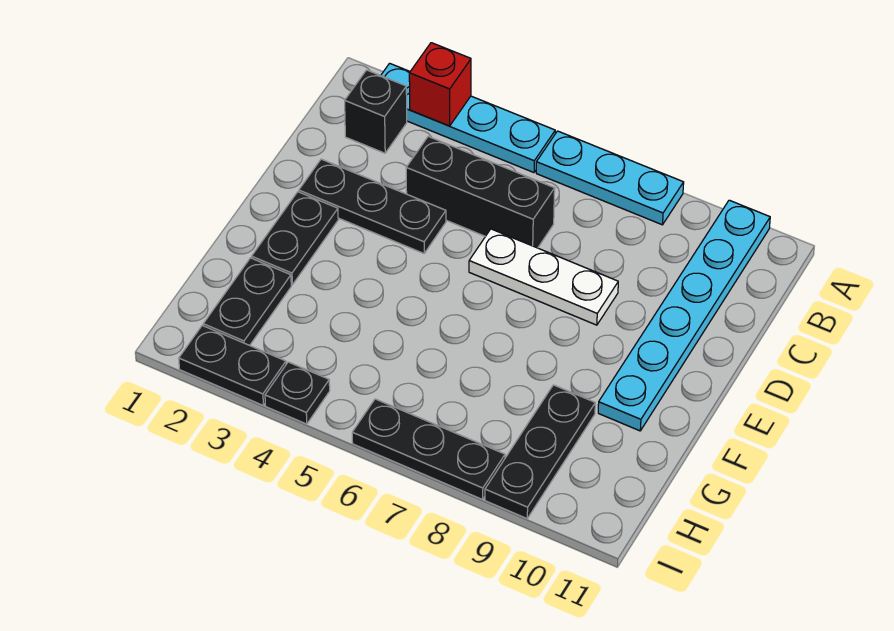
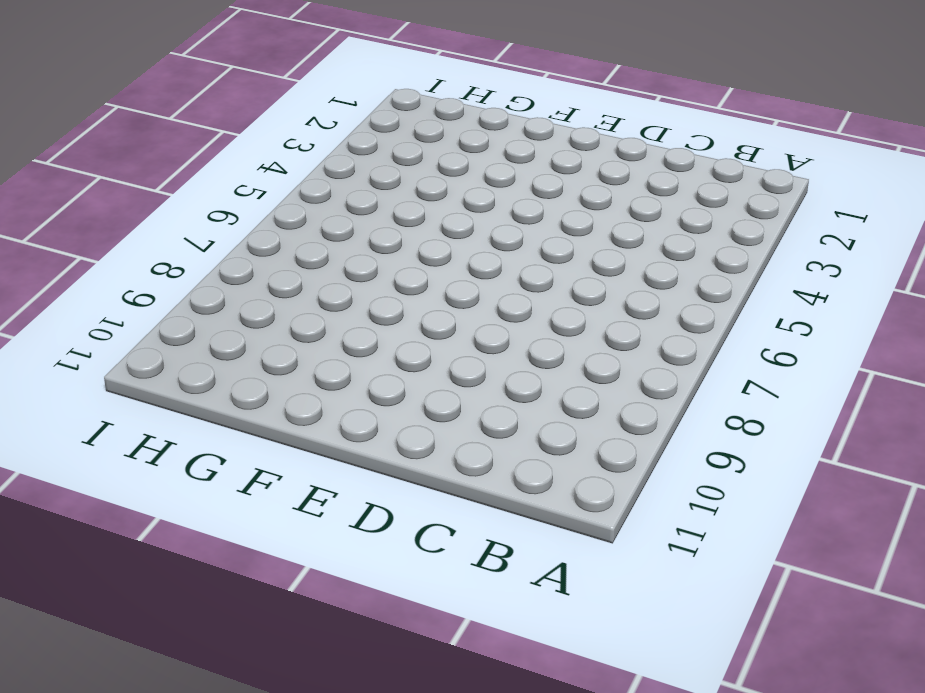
none -> cyan plate A2:A5 level 1
none -> cyan plate A6:A8 level 1
none -> cyan plate A10:F10 level 1

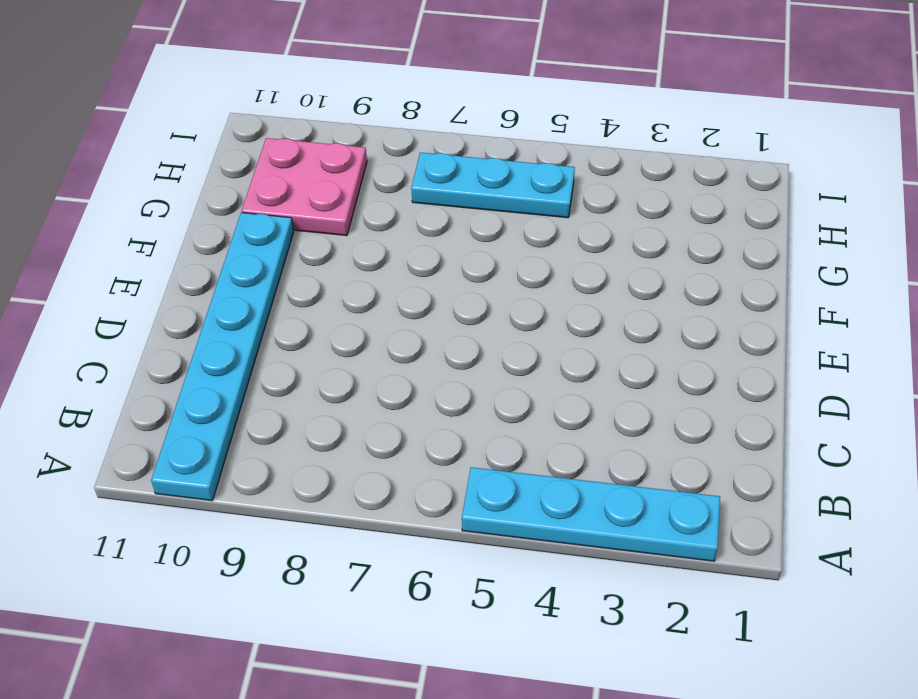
pink plate G9:H10 level 1 -> black plate G9:I9 level 1
cyan plate H5:H7 level 1 -> cyan plate A6:A8 level 1
none -> black brick B2 level 1
none -> black brick C4:C6 level 1
none -> black plate D2:D4 level 1

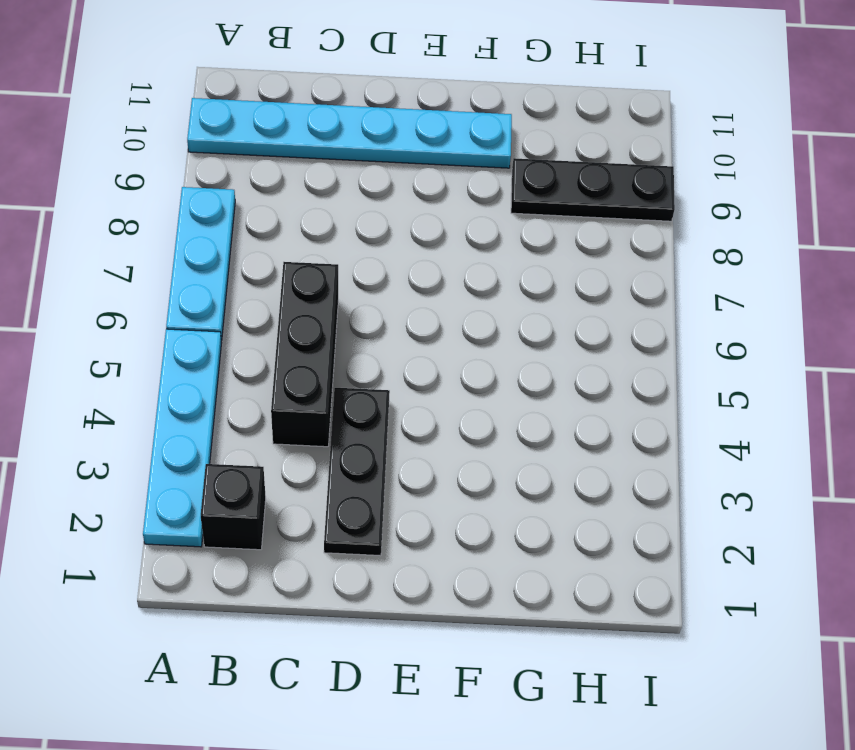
none -> white plate D6:D8 level 1
none -> black plate E2:F2 level 1
none -> black plate G2:H2 level 1

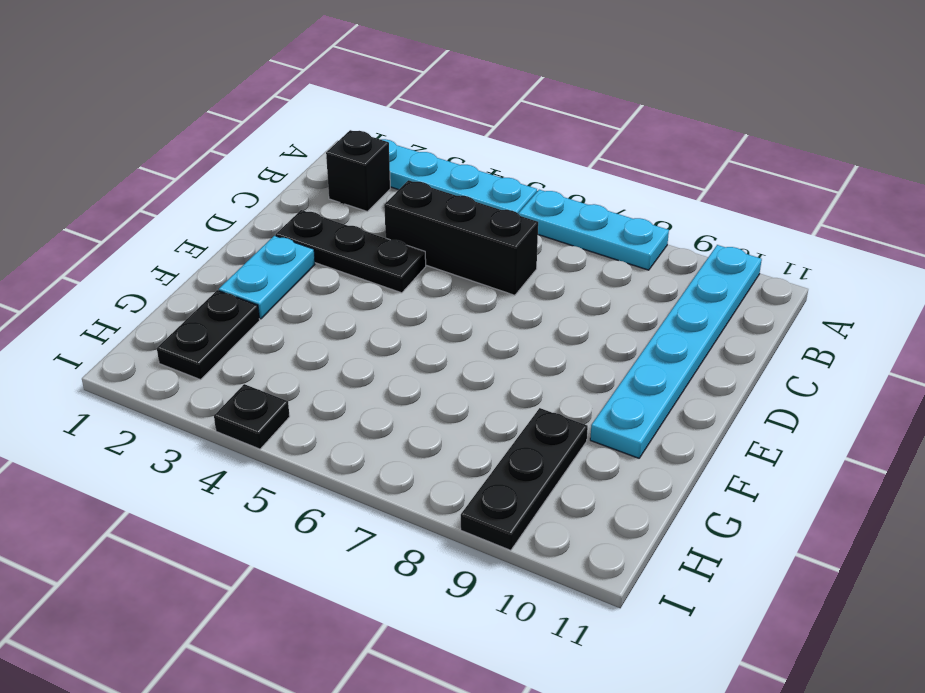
cyan plate E2:F2 level 1 -> black plate E2:F2 level 1
none -> white plate D6:D8 level 1
none -> black plate I2:I3 level 1
none -> black plate I6:I8 level 1

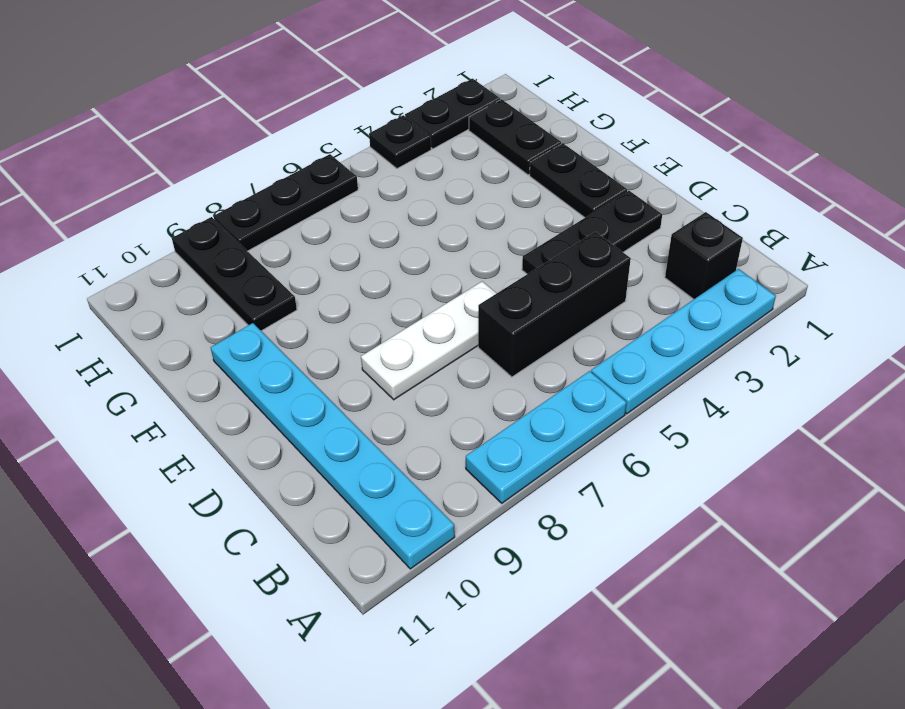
none -> red brick A3 level 2

